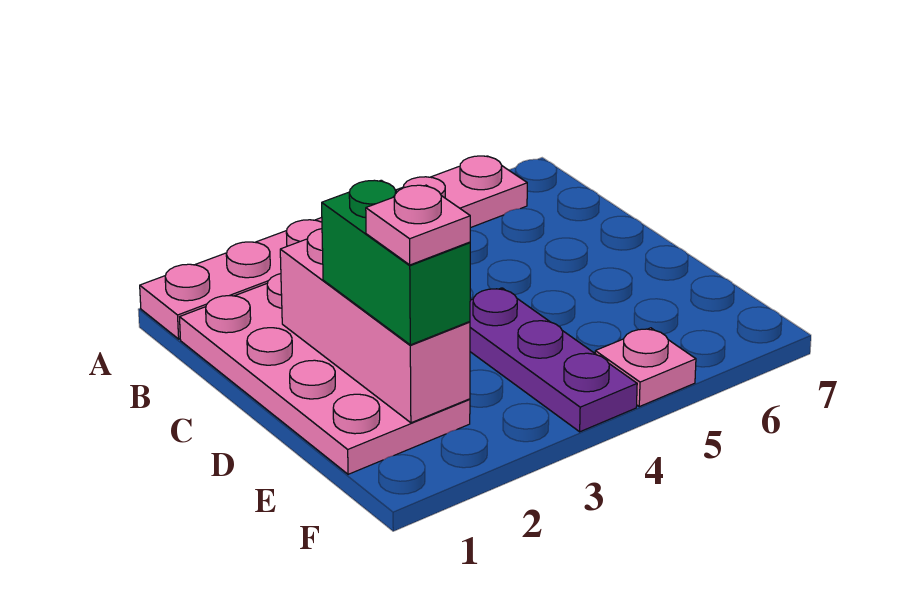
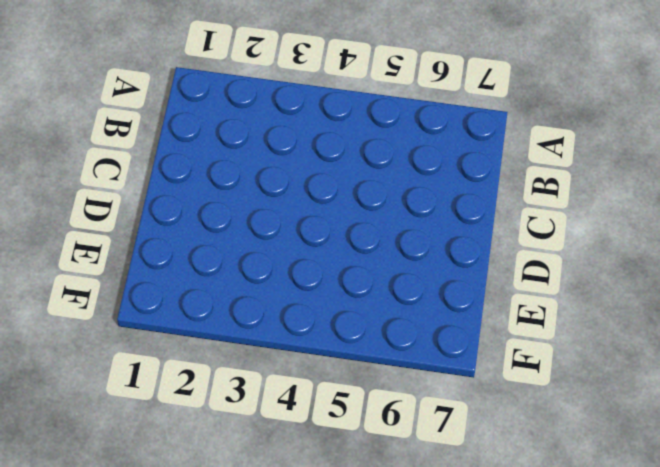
none -> pink plate A1:A6 level 1
none -> pink plate B1:E2 level 1

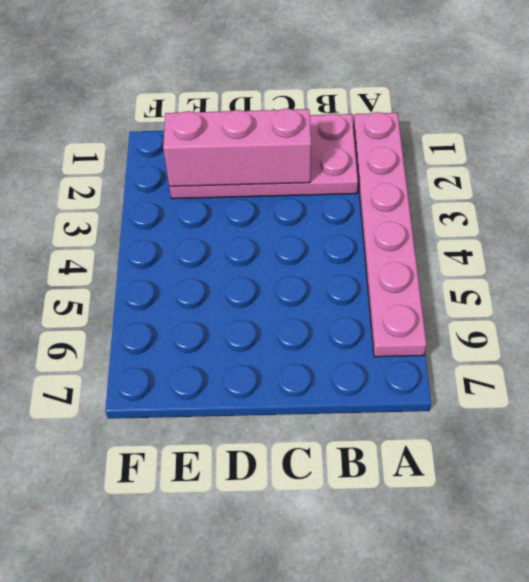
none -> purple plate D4:F4 level 1
none -> pink plate F5 level 1

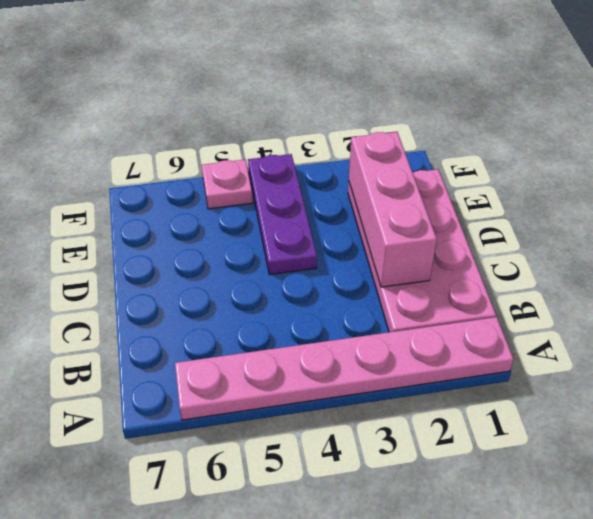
none -> green brick D2:E2 level 3
none -> pink plate E2 level 4

